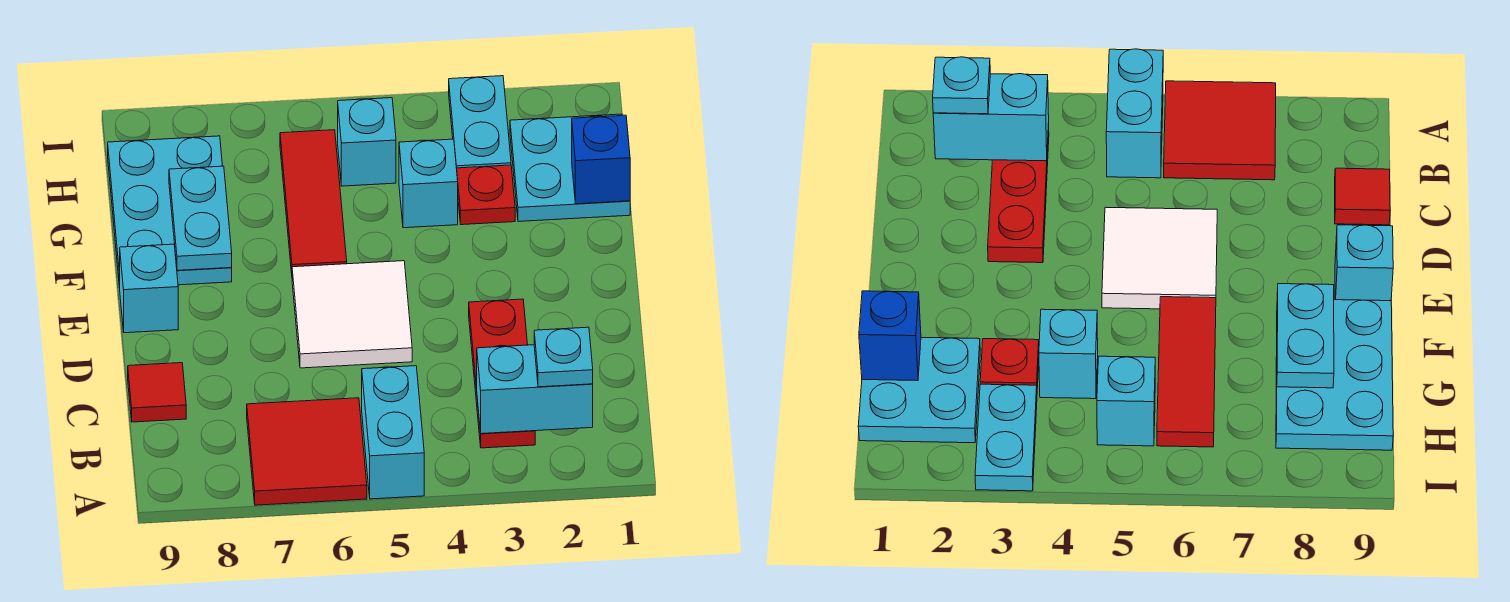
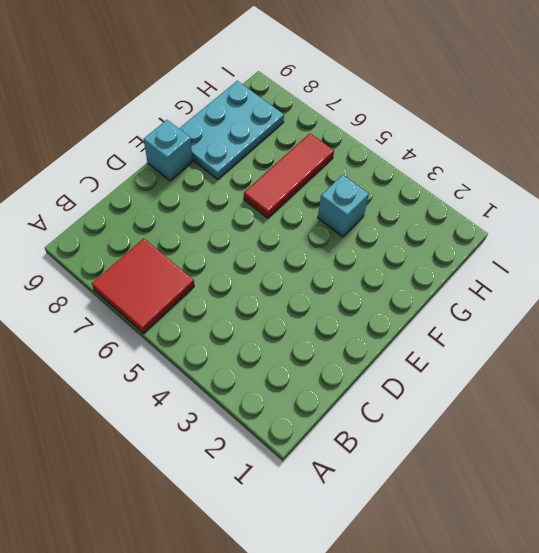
none -> cyan brick A5:B5 level 1
none -> red plate B3:D3 level 1
none -> red tile C9 level 1

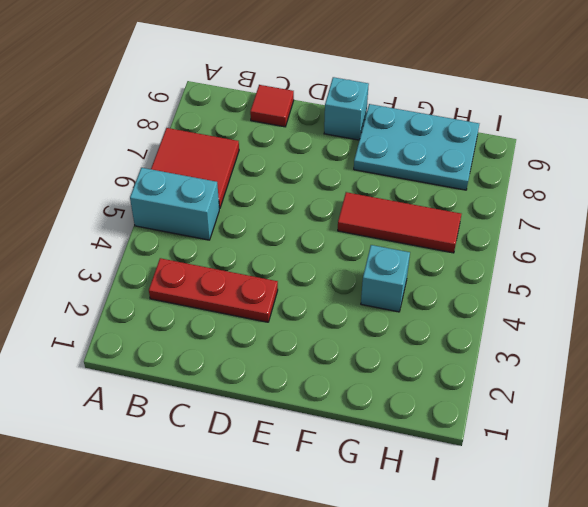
none -> white tile D5:E6 level 1
none -> cyan plate G1:H2 level 1
none -> red plate G3 level 1

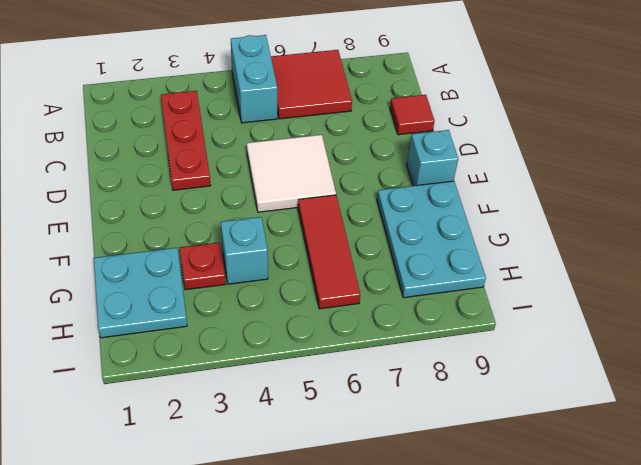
none -> cyan plate H3:I3 level 1
none -> cyan brick H5 level 1
none -> cyan brick B2:B3 level 2

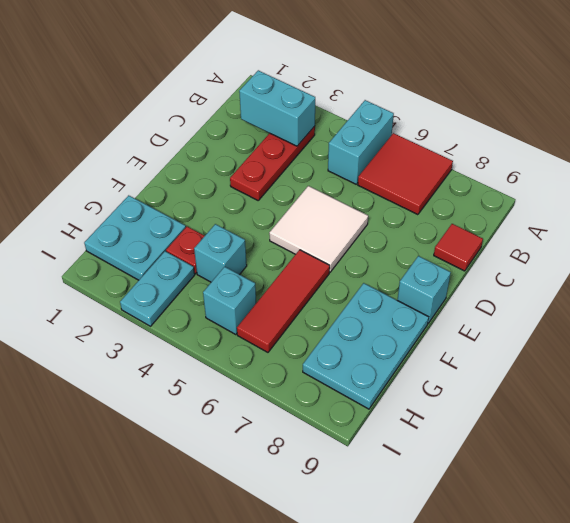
none -> cyan plate F8:G8 level 2
none -> blue brick G1 level 2
none -> cyan plate B2 level 3

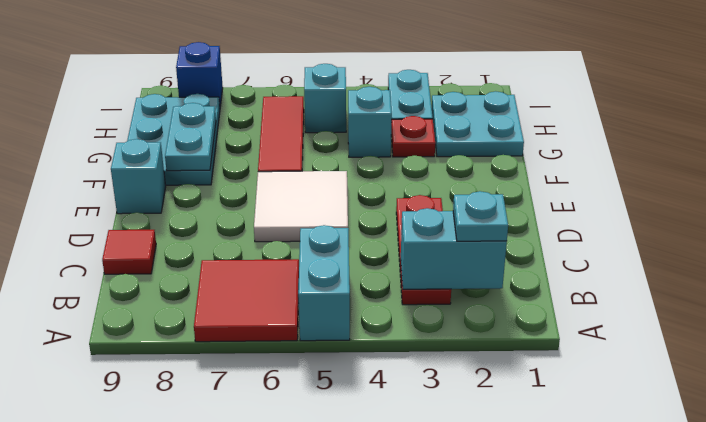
blue brick I8 level 1 -> blue brick G1 level 2

